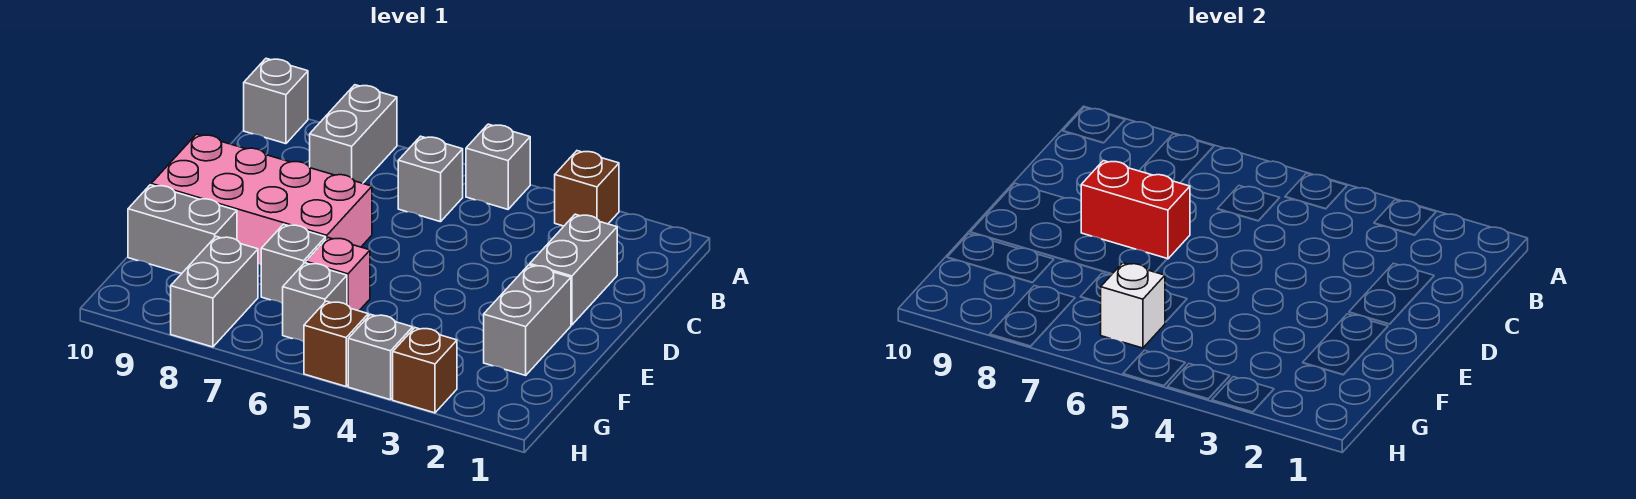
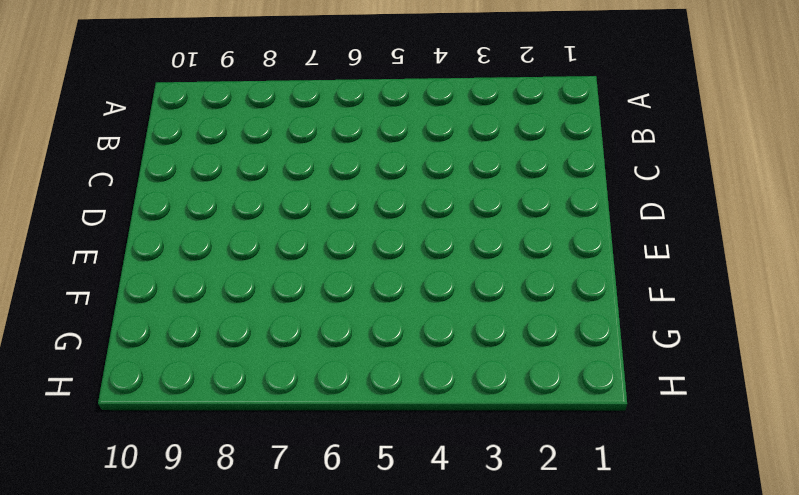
none -> brown brick A3 level 1
none -> grey brick A5 level 1
none -> grey brick A8:B8 level 1

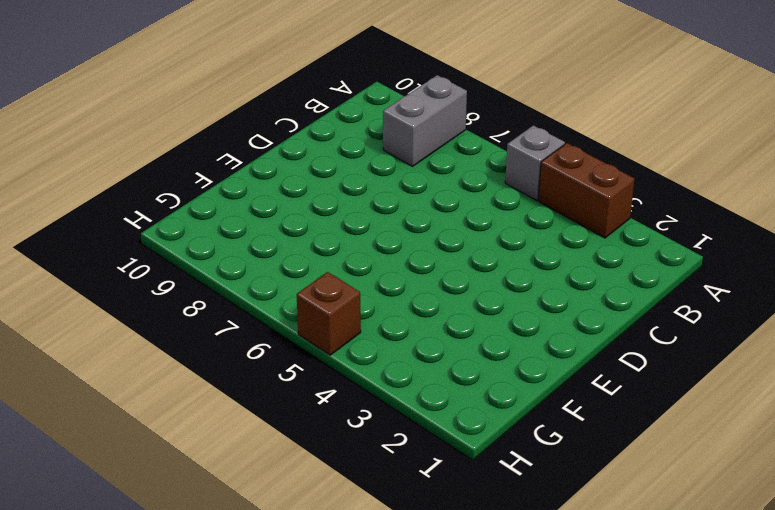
brown brick A3:A4 level 1 -> brown brick A3 level 1
none -> grey brick A10 level 1
none -> grey brick B6 level 1
none -> grey brick C2:D2 level 1

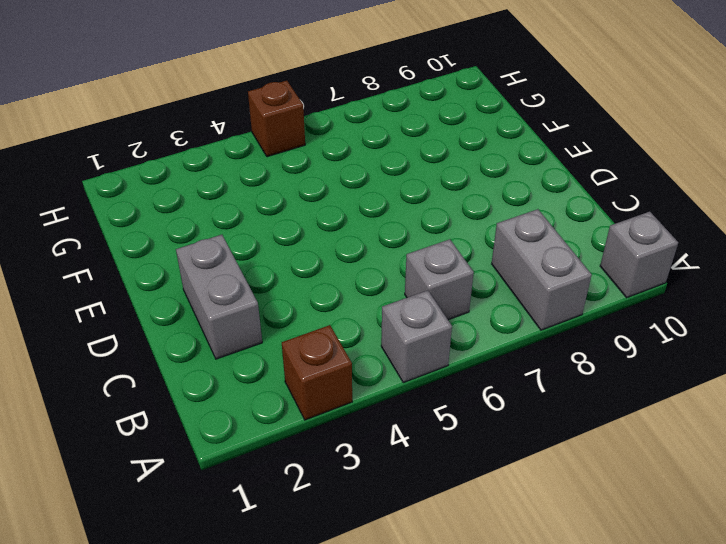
none -> pink brick D7:E10 level 1
none -> grey brick E2:F2 level 1
none -> pink brick F6 level 1

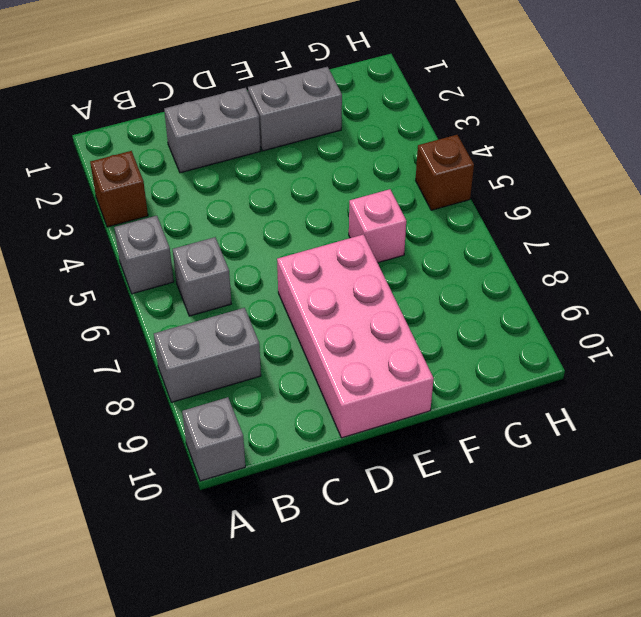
none -> grey brick F7 level 1
none -> grey brick F9:F10 level 1
none -> grey brick G6 level 1

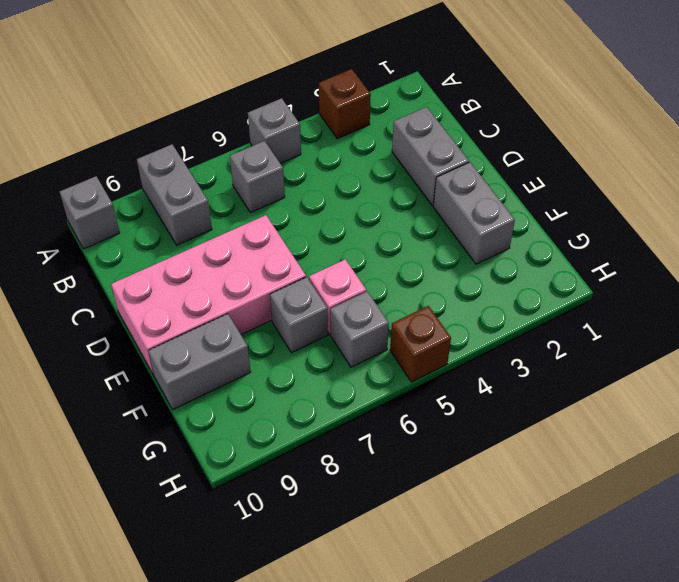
none -> grey brick G8:H8 level 1
none -> brown brick H3 level 1
none -> grey brick H4 level 1

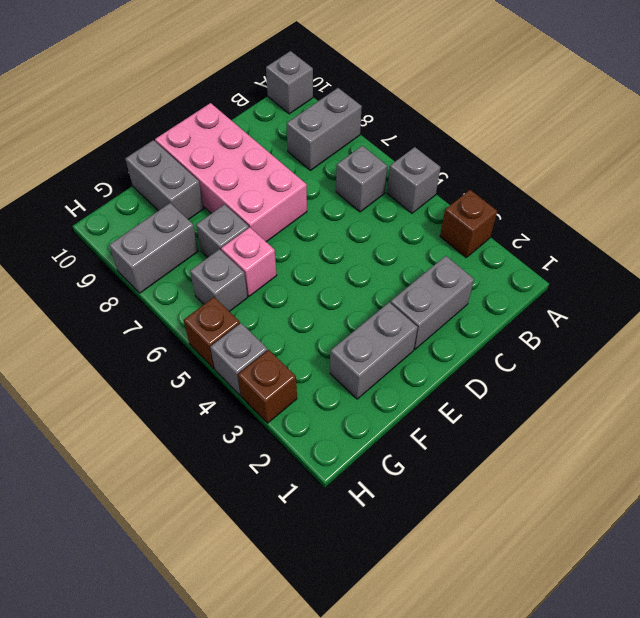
none -> red brick D7:D8 level 2
none -> white brick G6 level 2

